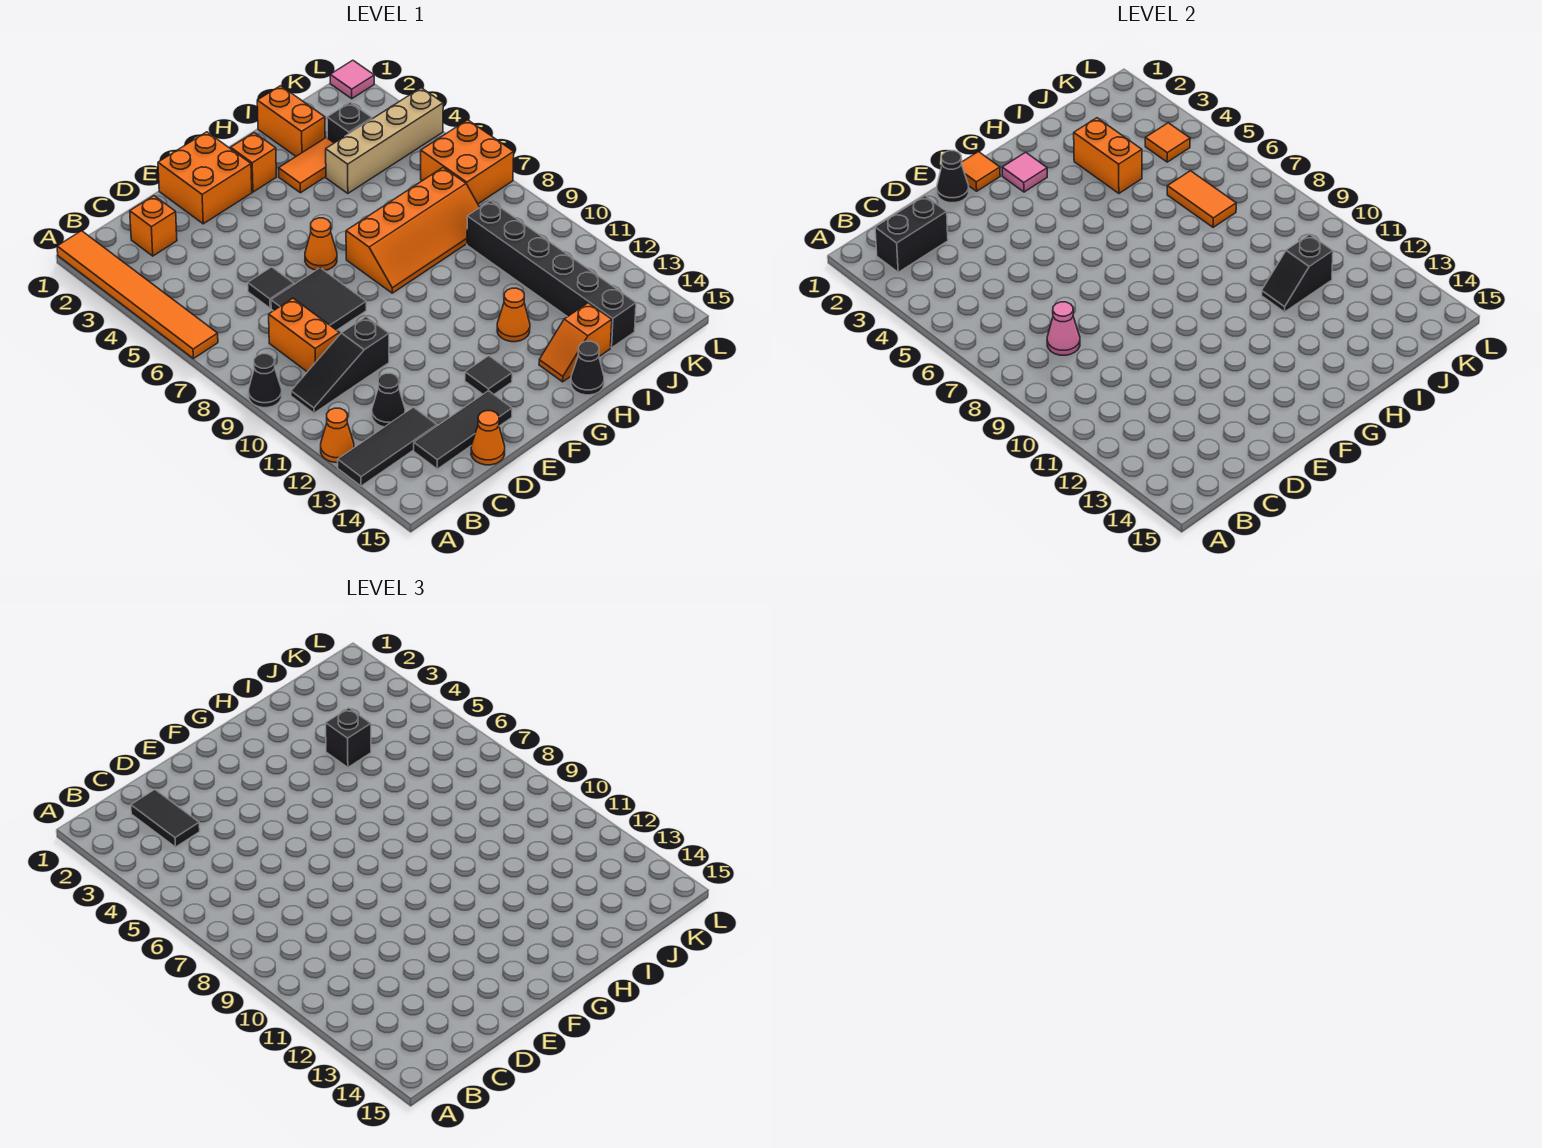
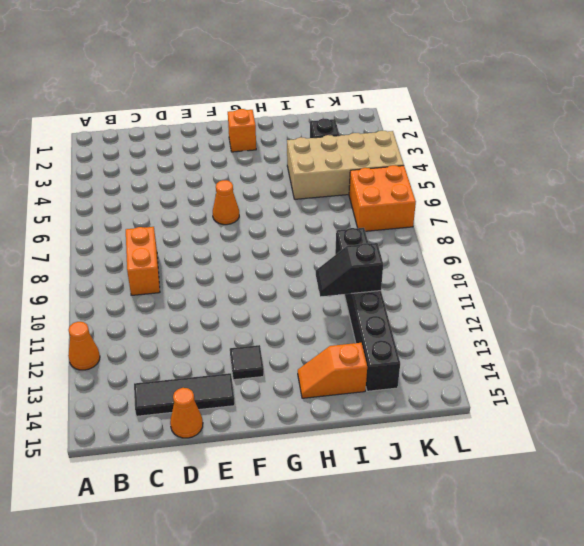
tan brick I4:L5 level 1 -> tan brick I4:L4 level 1
none -> orange tile A1:A6 level 1
none -> black cone A9 level 1
none -> black tile A13:C13 level 1
none -> black slope B10:D10 level 1 top D

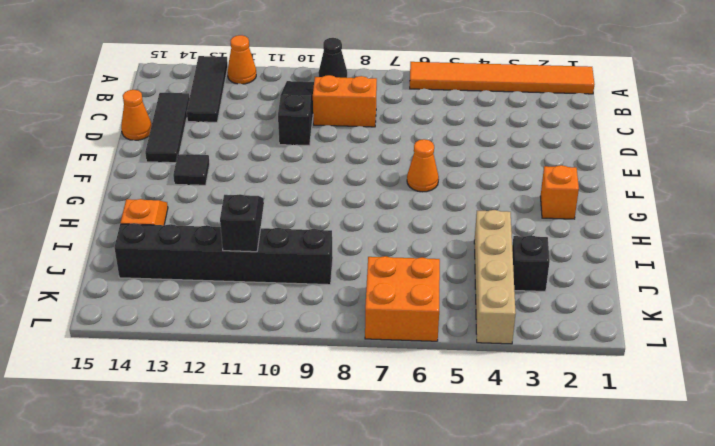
none -> orange brick C2 level 1
none -> black cone C12 level 1
none -> black tile D6 level 1
none -> black tile D7:E8 level 1

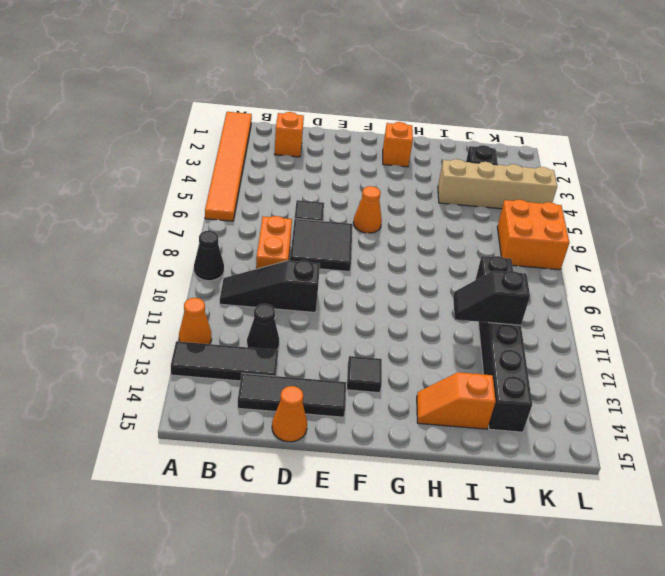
none -> orange brick E1:F2 level 1
none -> orange slope G7:J8 level 1 top 7
none -> orange tile H3:I3 level 1
none -> orange cone H12 level 1

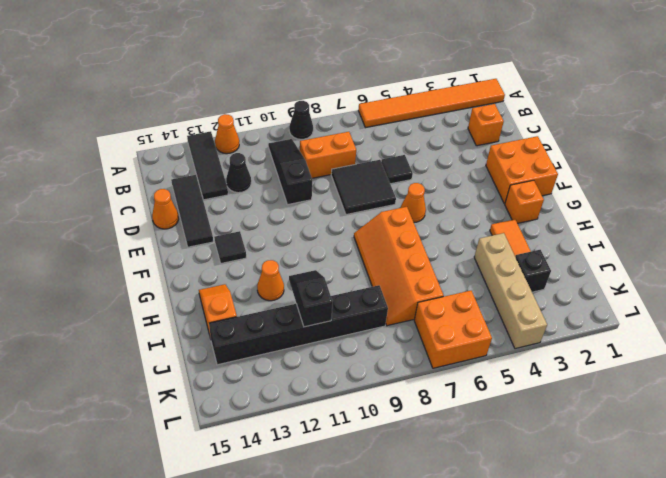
none -> black cone H15 level 1
none -> orange brick I1:I2 level 1
none -> pink tile L1 level 1
none -> black brick B2:C2 level 2

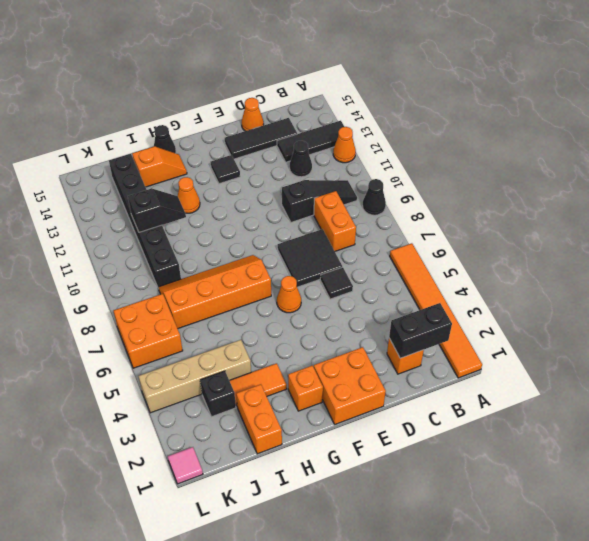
none -> pink cone C8 level 2
none -> black cone E1 level 2
none -> orange tile F1 level 2
none -> pink tile G2 level 2

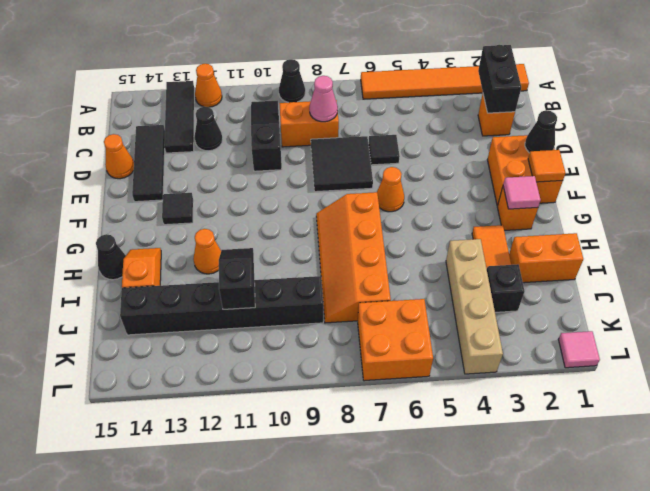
none -> orange brick I3:I4 level 2
none -> orange tile J6:J7 level 2
none -> orange tile K4 level 2
none -> black tile C2:C3 level 3

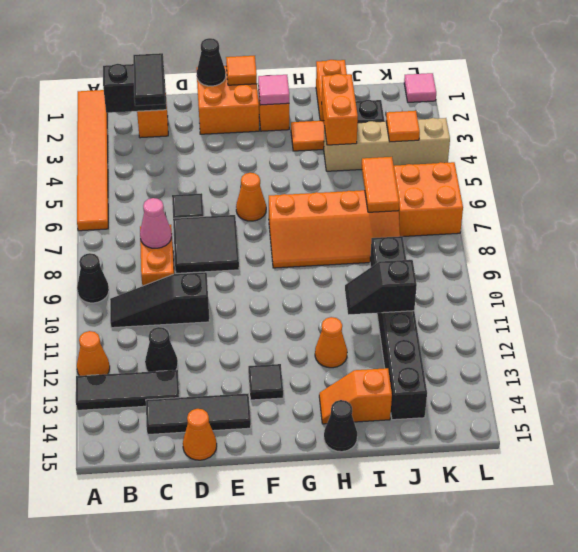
none -> black brick I4 level 3

